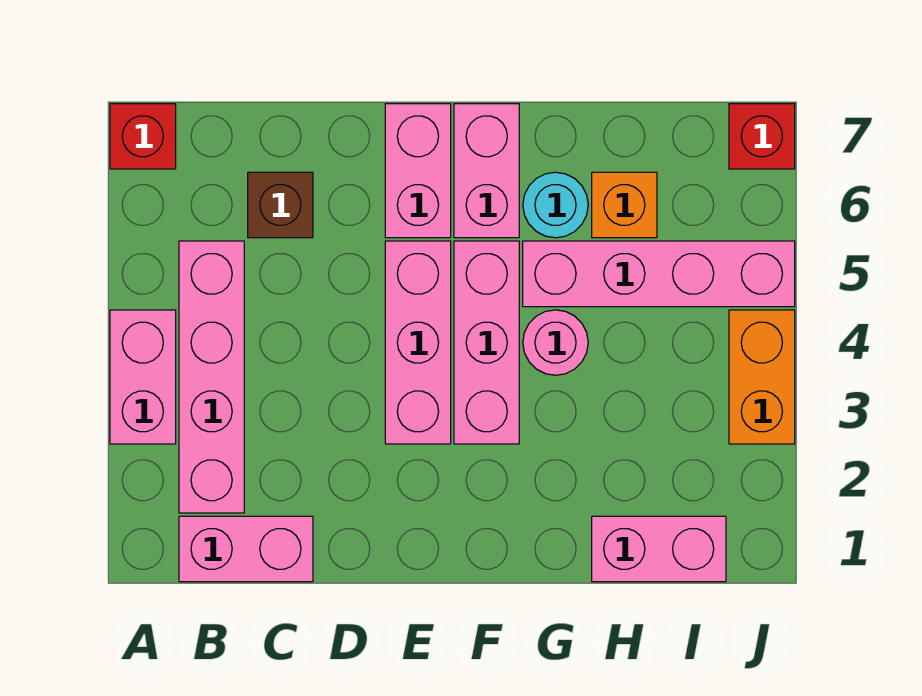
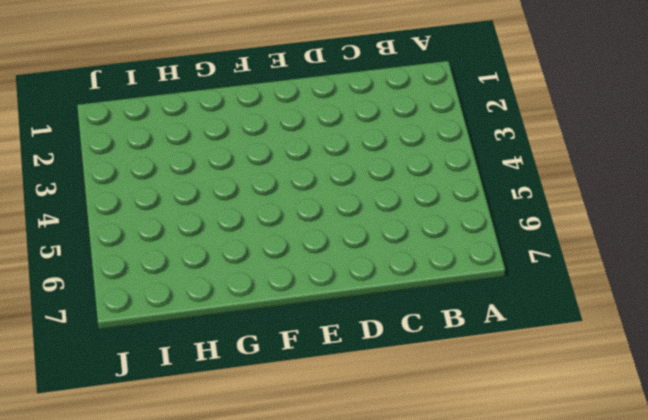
none -> pink brick A3:A4 level 1
none -> red brick A7 level 1
none -> pink brick B1:C1 level 1

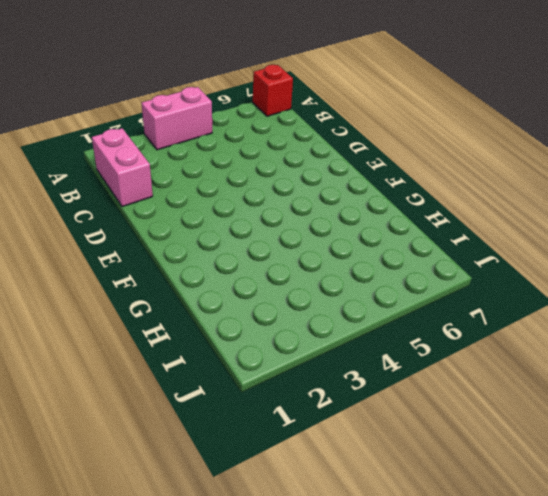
none -> pink brick B2:B5 level 1
none -> brown brick C6 level 1
none -> pink brick E3:E5 level 1

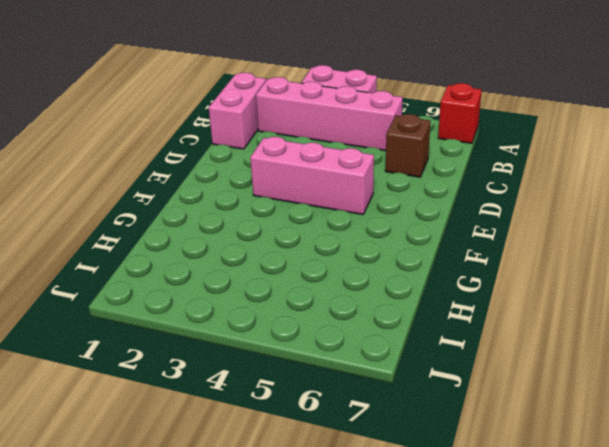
none -> pink brick E6:E7 level 1
none -> pink brick F3:F5 level 1
none -> pink brick F6:F7 level 1

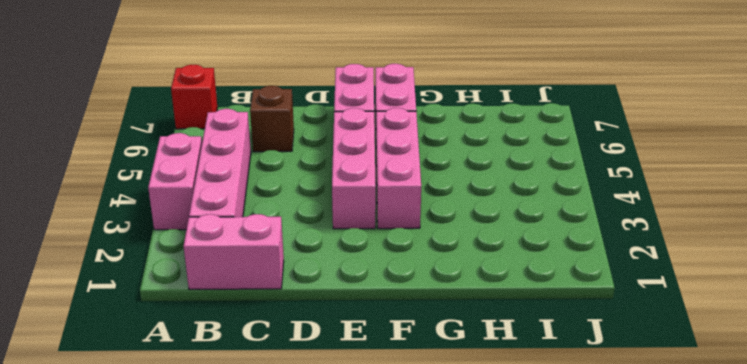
none -> pink round brick G4 level 1
none -> pink brick G5:J5 level 1
none -> cyan round brick G6 level 1

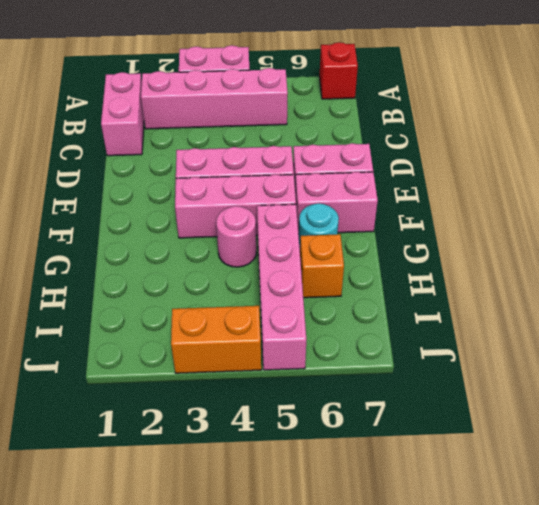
none -> brown brick C6 level 1
none -> pink brick H1:I1 level 1
none -> red brick J7 level 1

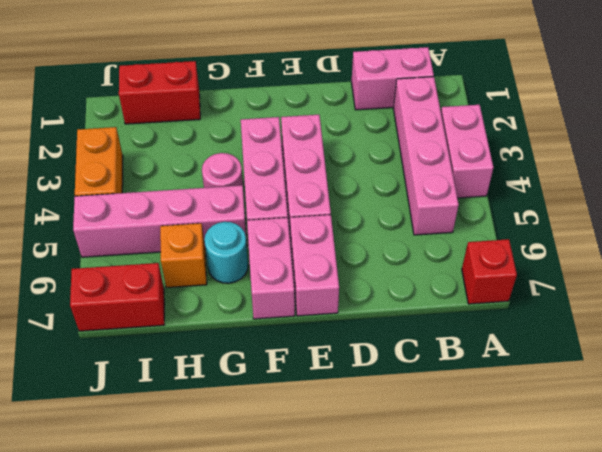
red brick H1:I1 level 1 -> pink brick H1:I1 level 1
red brick I7:J7 level 1 -> red brick J7 level 1
none -> brown brick C6 level 1

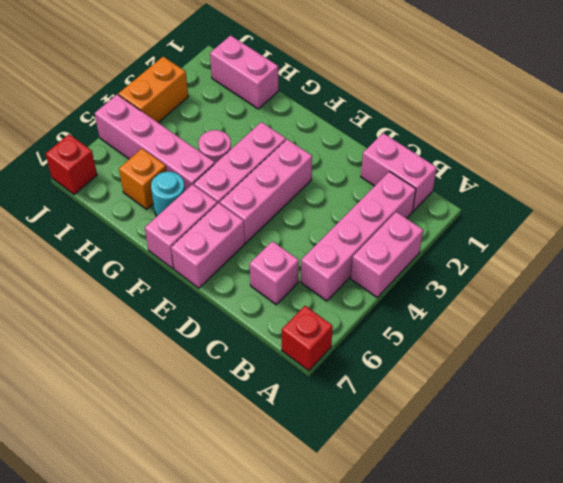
pink brick C6 level 1 -> brown brick C6 level 1

